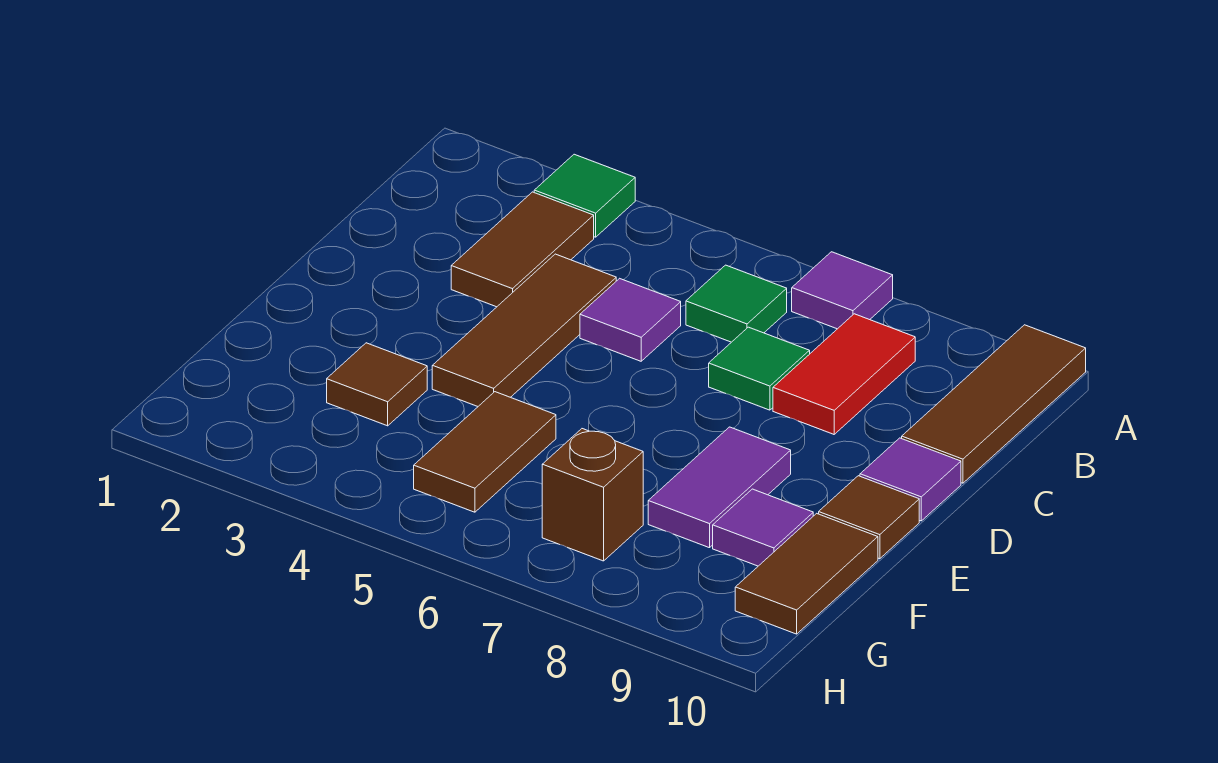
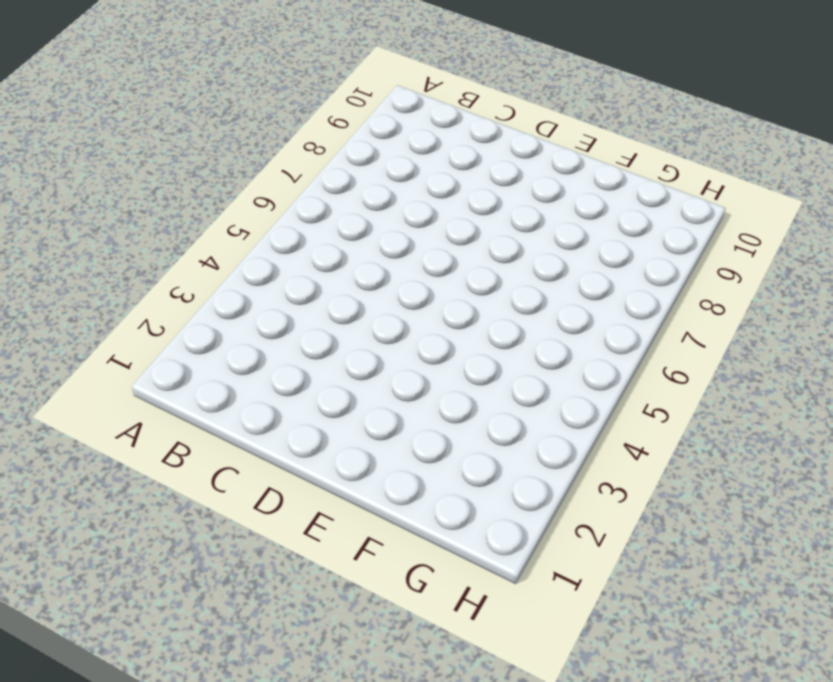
none -> green tile A3 level 1
none -> purple tile A7 level 1
none -> brown tile A10:C10 level 1

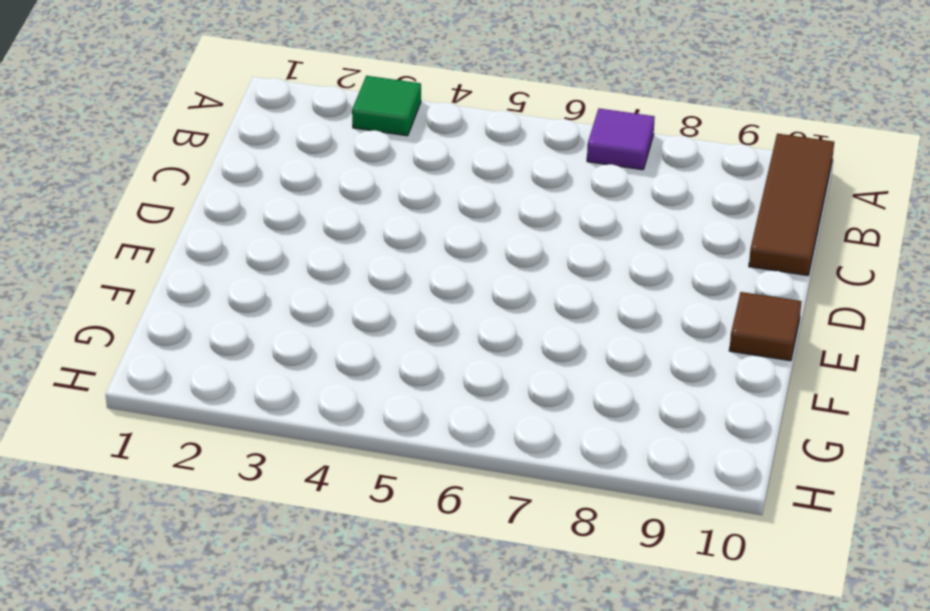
none -> brown tile B3:C3 level 1
none -> green tile B6 level 1
none -> red tile B8:C8 level 1

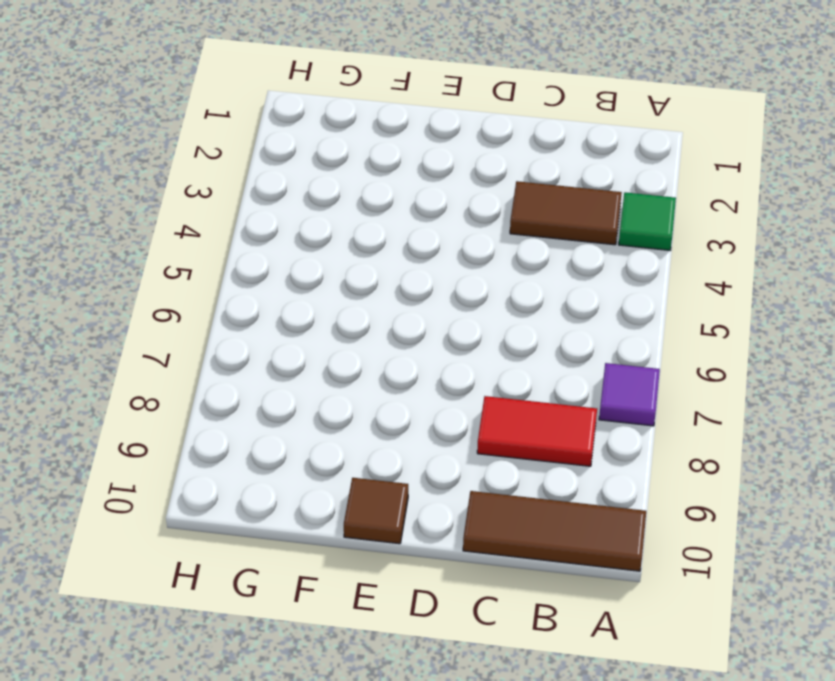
none -> green tile B6 level 1
none -> brown tile C4:E4 level 1
none -> purple tile C5 level 1

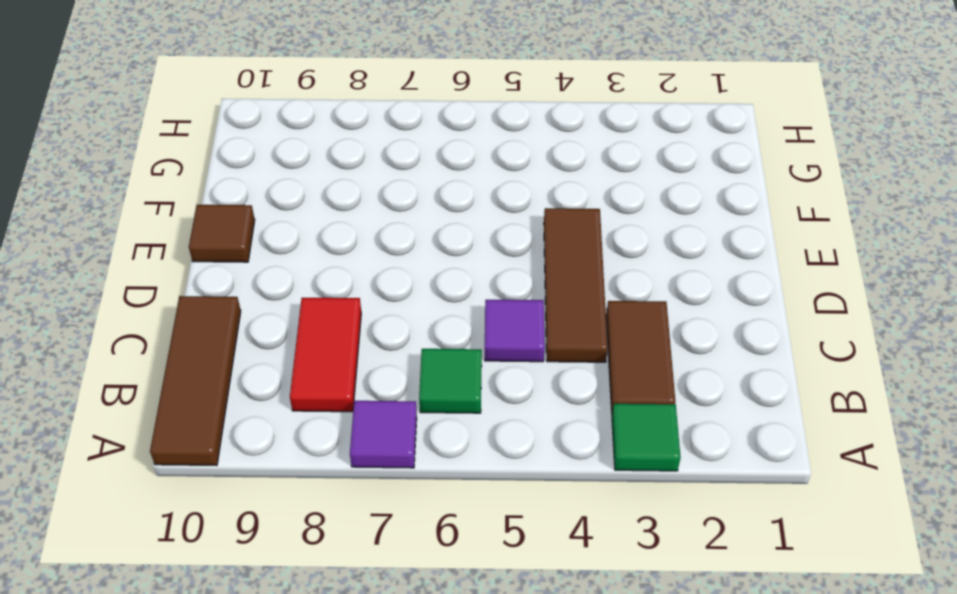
none -> green tile C7 level 1
none -> purple tile D10 level 1
none -> purple tile E8:F8 level 1

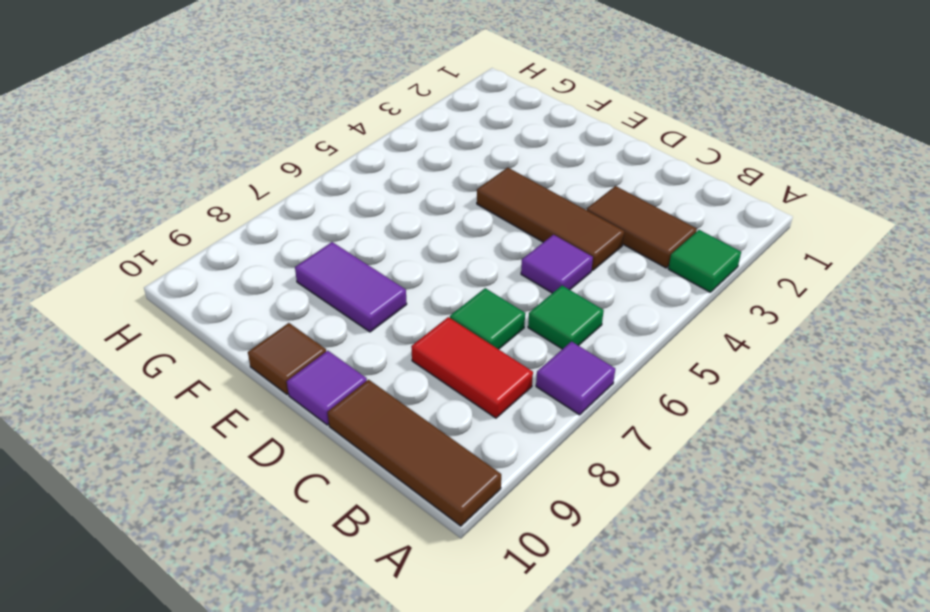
none -> brown tile F3 level 1
none -> brown tile F5:G5 level 1
none -> purple tile F9 level 1

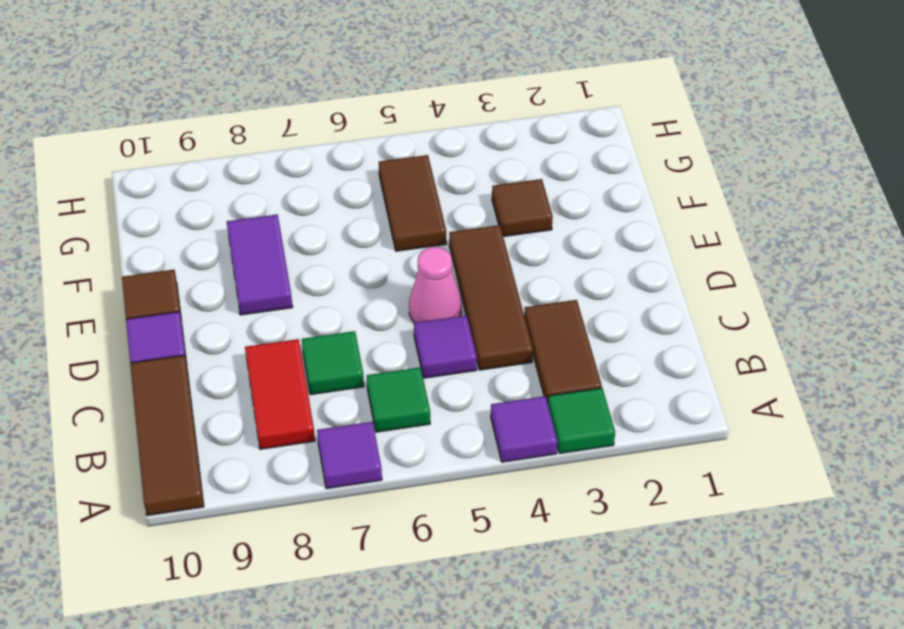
purple tile A4 level 1 -> purple tile F9 level 1
pink cone D5 level 1 -> none
none -> brown tile F10:G10 level 1
none -> brown brick G7 level 1

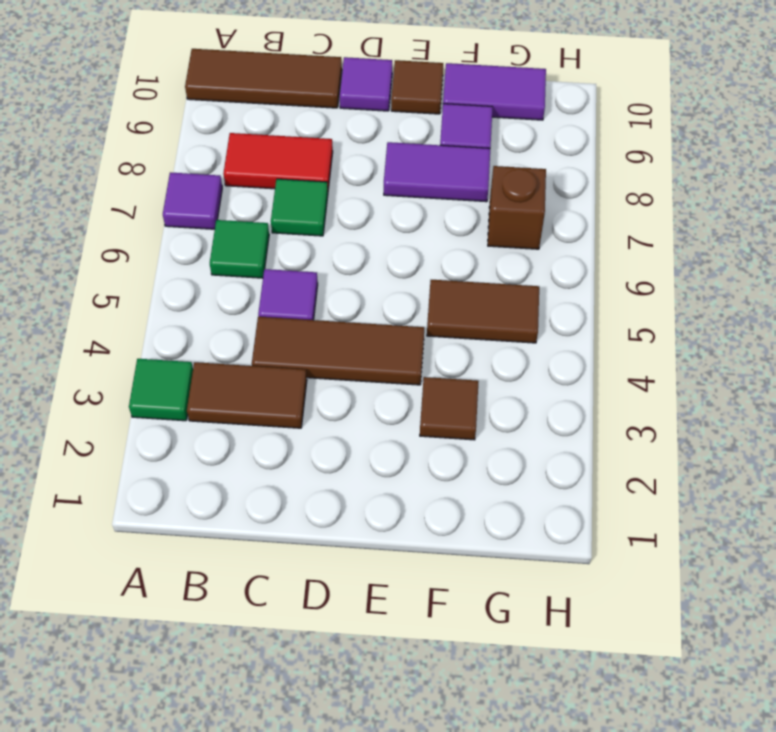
purple tile F10:G10 level 1 -> brown tile F10:G10 level 1

